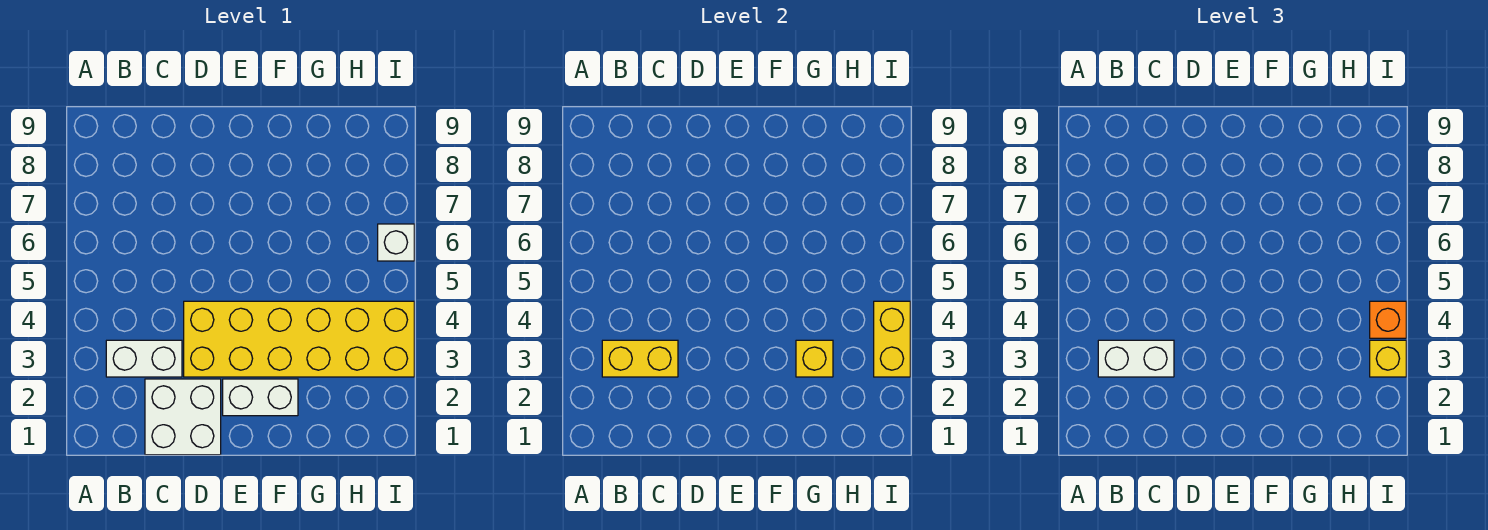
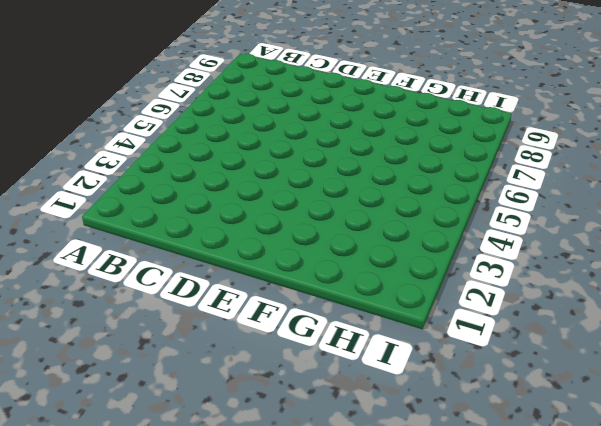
none -> white brick B3:C3 level 1
none -> white brick C1:D2 level 1

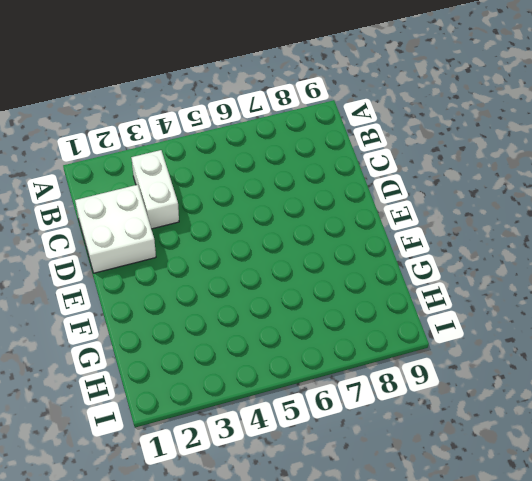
none -> yellow brick D3:I4 level 1
none -> white brick E2:F2 level 1

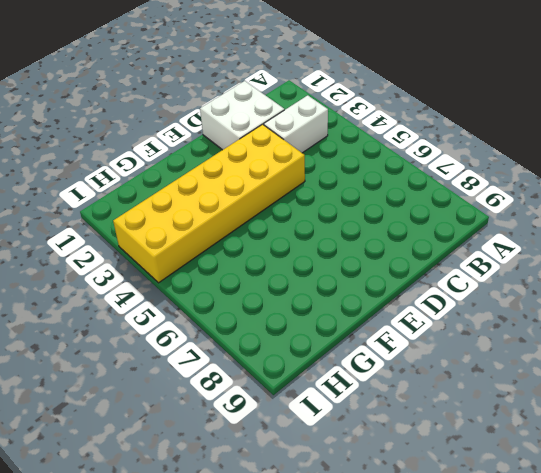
none -> white brick E2:F2 level 1
none -> white brick I6 level 1

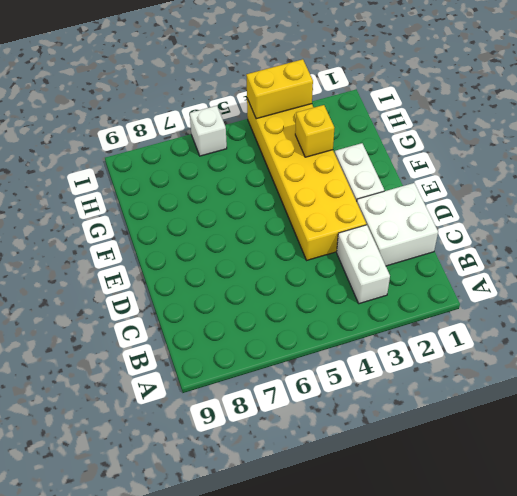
none -> yellow brick B3:C3 level 2
none -> white brick B3:C3 level 3

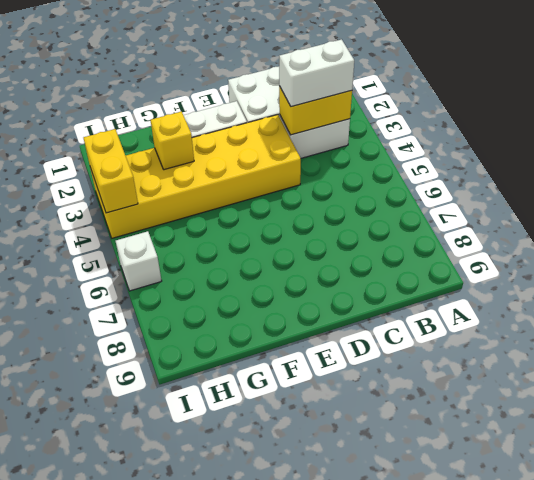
none -> yellow brick I3 level 3
none -> orange brick I4 level 3

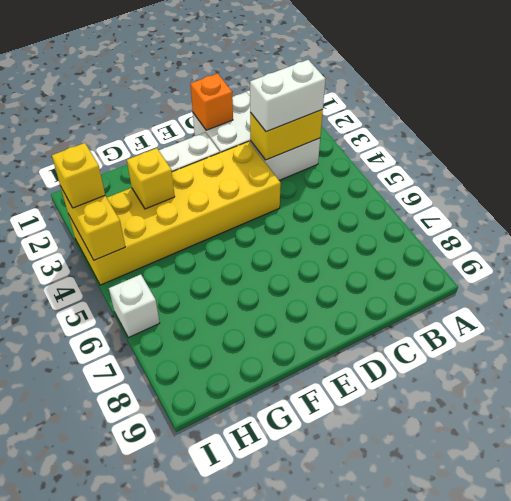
orange brick D1 level 2 -> orange brick I4 level 3

